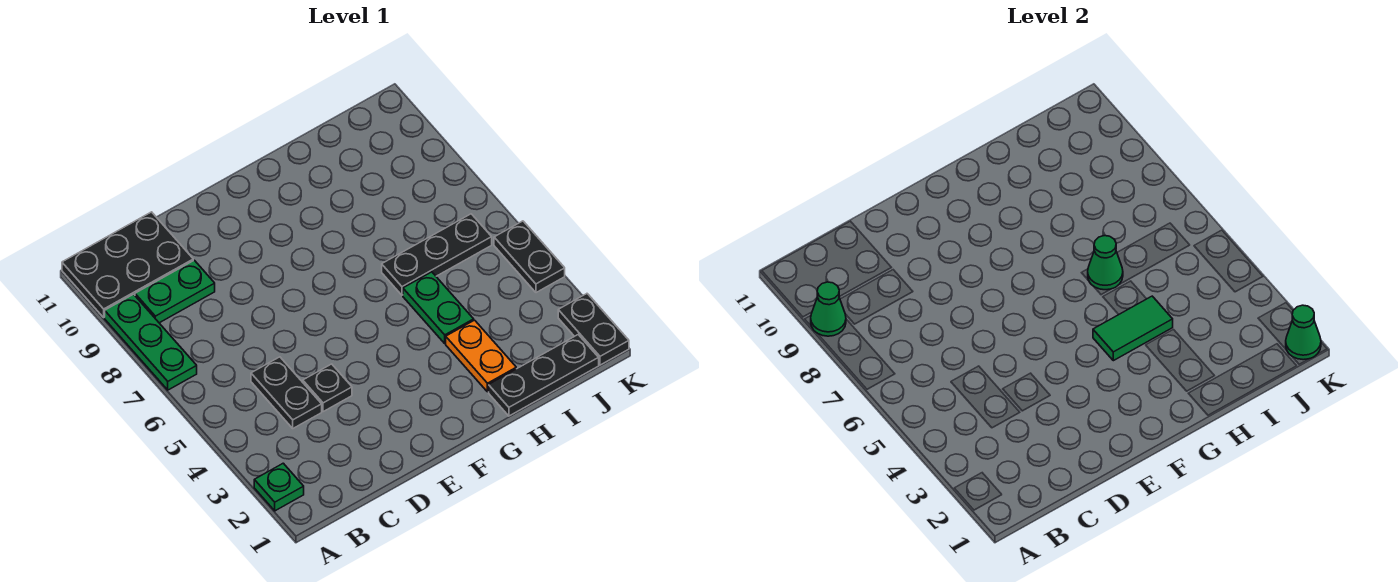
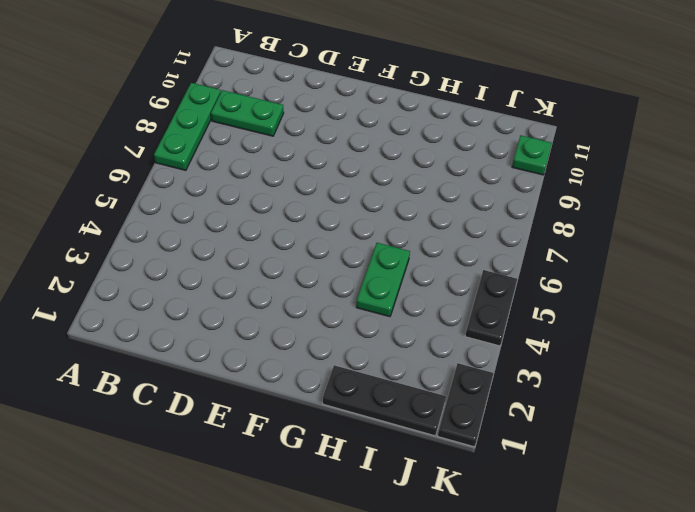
green plate K10 level 1 -> green plate A2 level 1
none -> black plate A10:C11 level 1
none -> black plate C4:C5 level 1
none -> black plate D4 level 1

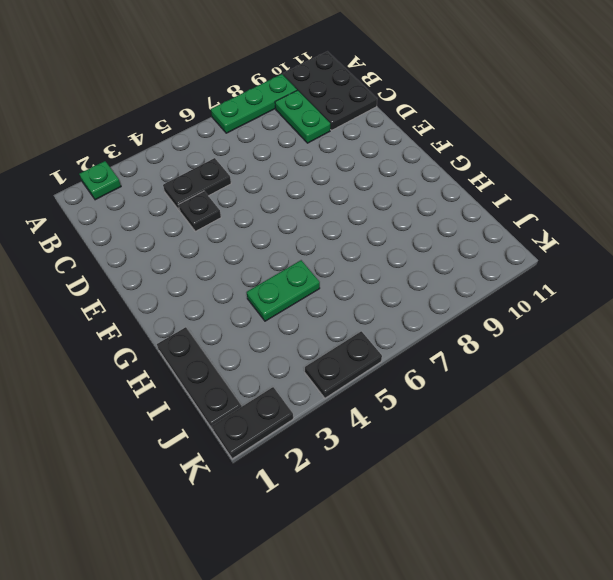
none -> orange plate H2:H3 level 1
none -> black plate H6:J6 level 1
none -> green cone A9 level 2

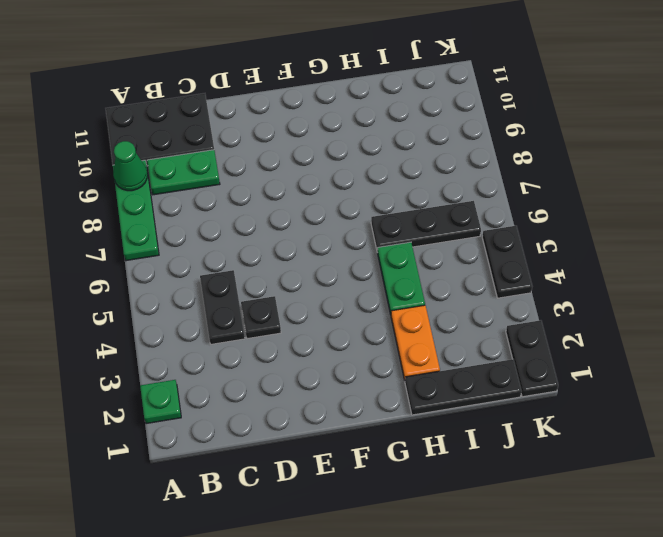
none -> green tile G4:H4 level 2
none -> green cone H6 level 2
none -> green cone K1 level 2

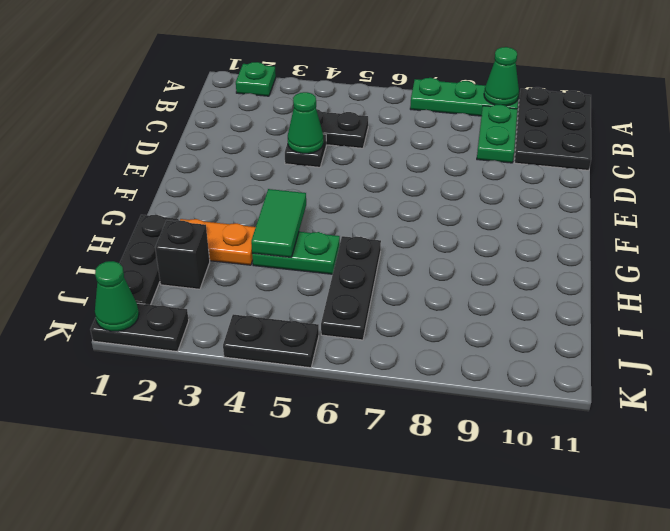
green cone D4 level 2 -> green cone H6 level 2
black brick I2 level 1 -> none

